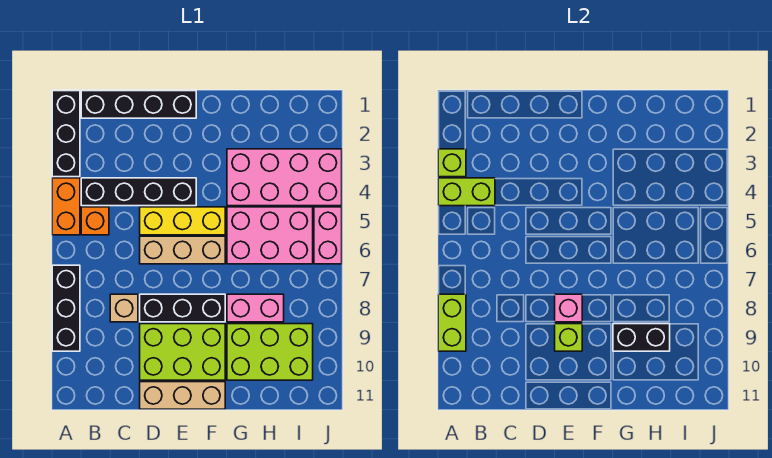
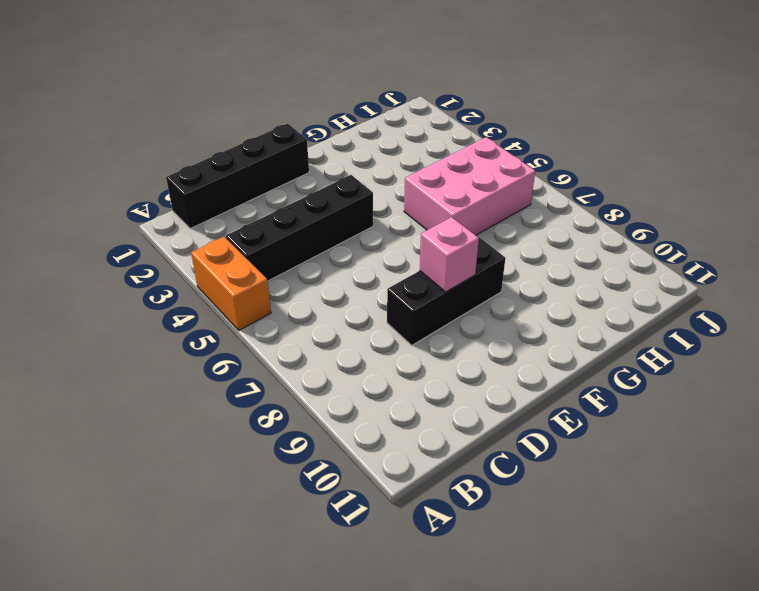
none -> black brick A1:A3 level 1
none -> black brick A7:A9 level 1
none -> orange brick B5 level 1

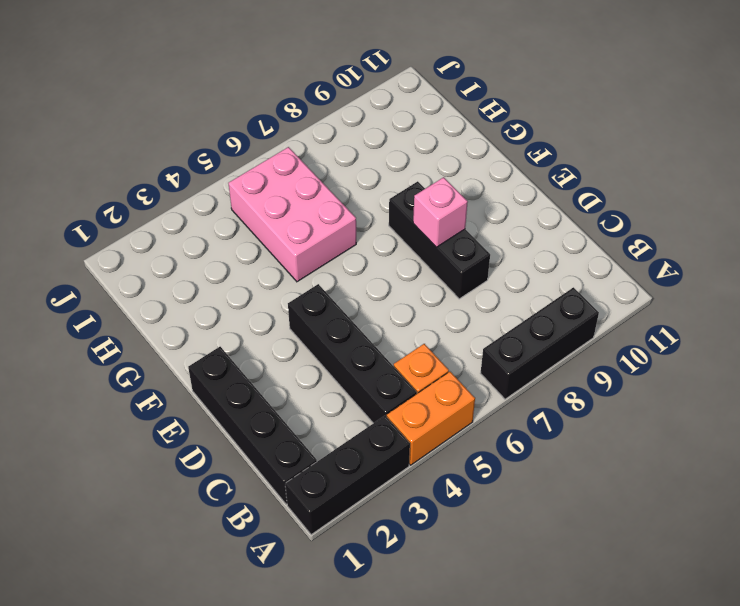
none -> tan brick C8 level 1
none -> yellow brick D5:F5 level 1
none -> tan brick D6:F6 level 1

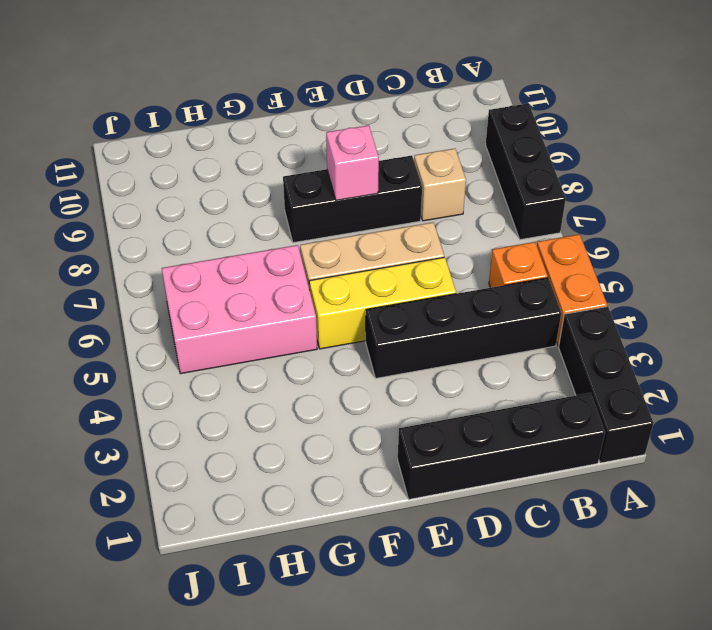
none -> lime brick D9:F10 level 1
none -> tan brick D11:F11 level 1
none -> pink brick G3:J4 level 1

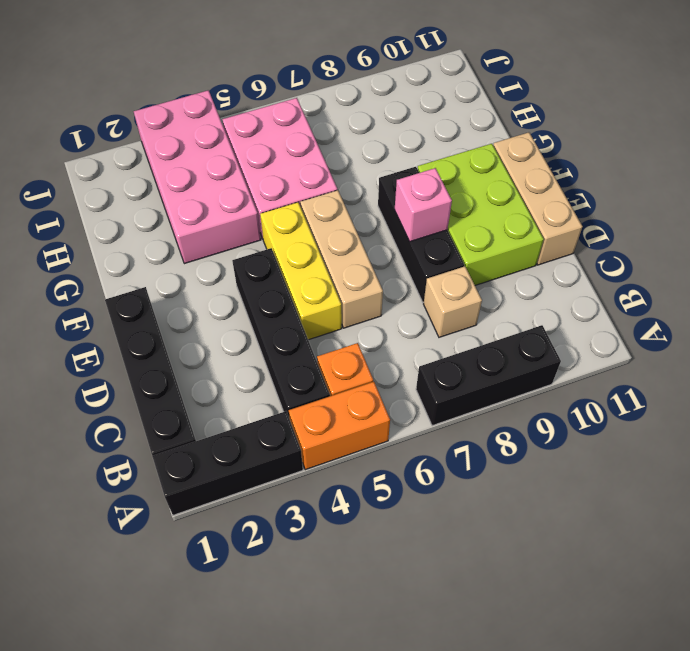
none -> pink brick G8:H8 level 1
none -> lime brick G9:I10 level 1
none -> pink brick J5:J6 level 1

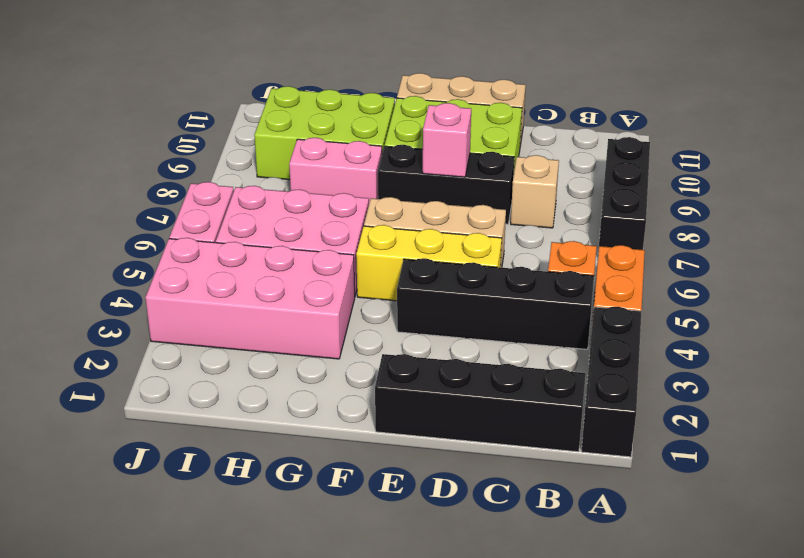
none -> lime brick A3 level 2
none -> lime brick A4:B4 level 2
none -> lime brick A8:A9 level 2

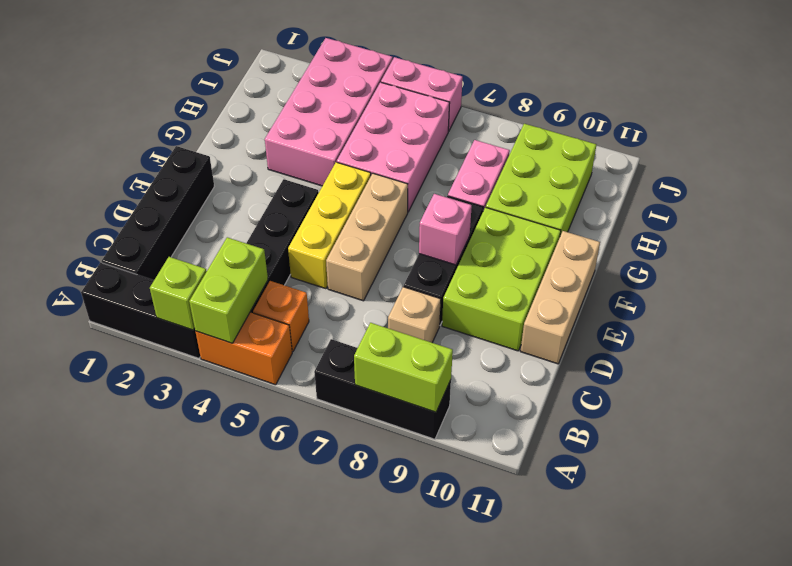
none -> lime brick E9 level 2
none -> black brick G9:H9 level 2

